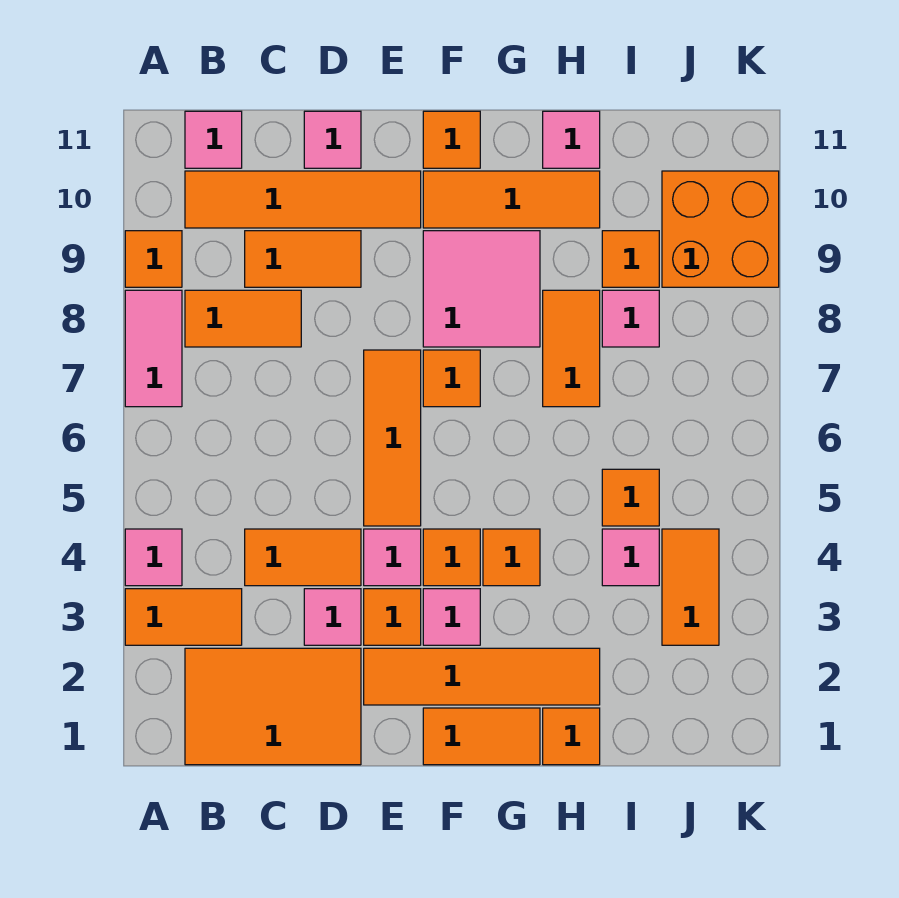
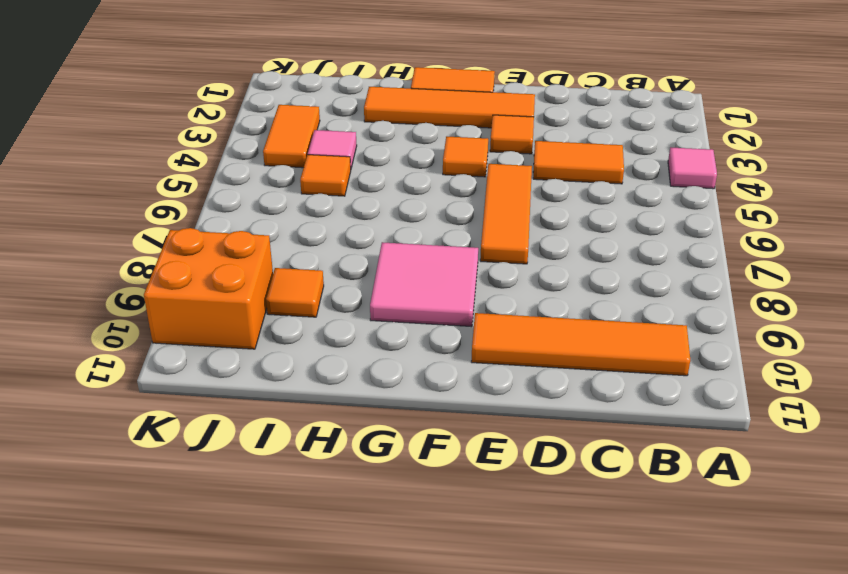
none -> orange tile A3:B3 level 1
none -> pink tile A7:A8 level 1
none -> orange tile A9 level 1
none -> orange tile B1:D2 level 1

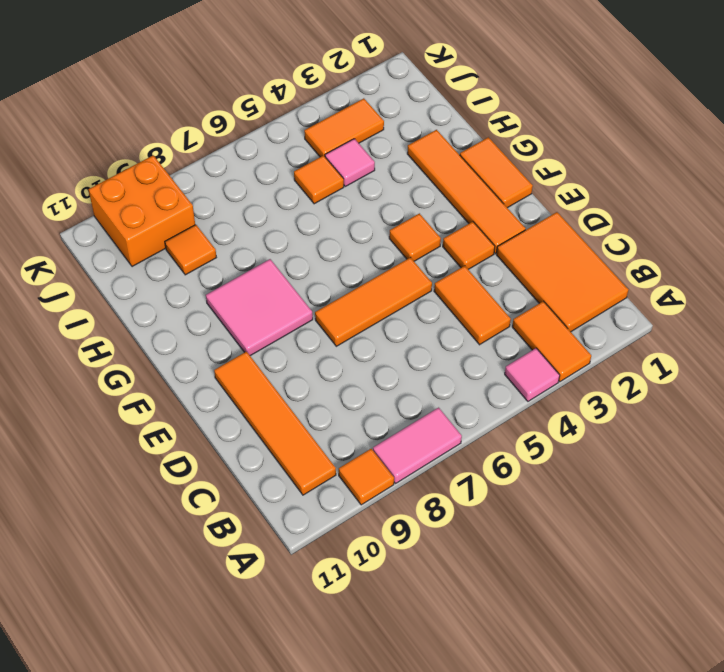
none -> orange tile B8:C8 level 1
none -> pink tile B11 level 1
none -> orange tile C9:D9 level 1
none -> pink tile D3 level 1

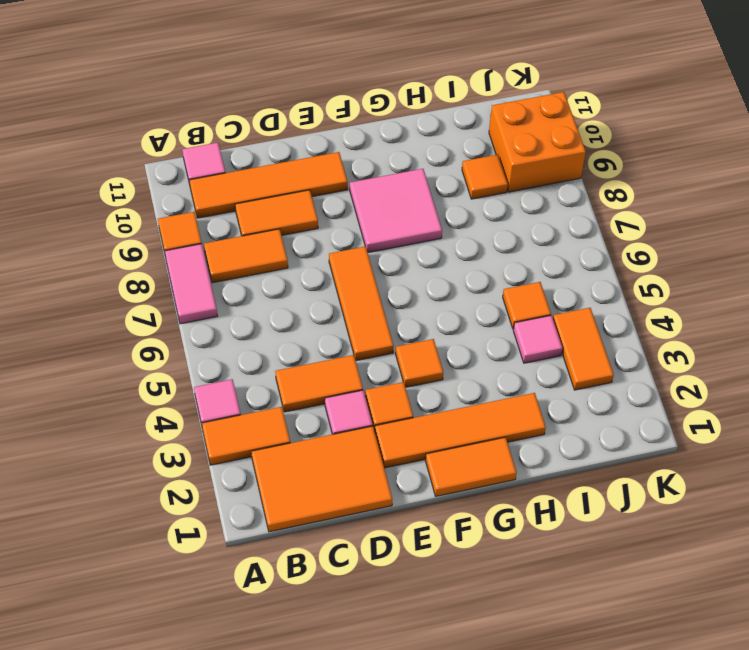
none -> pink tile D11 level 1
none -> pink tile E4 level 1
none -> pink tile F3 level 1
none -> orange tile F7 level 1

